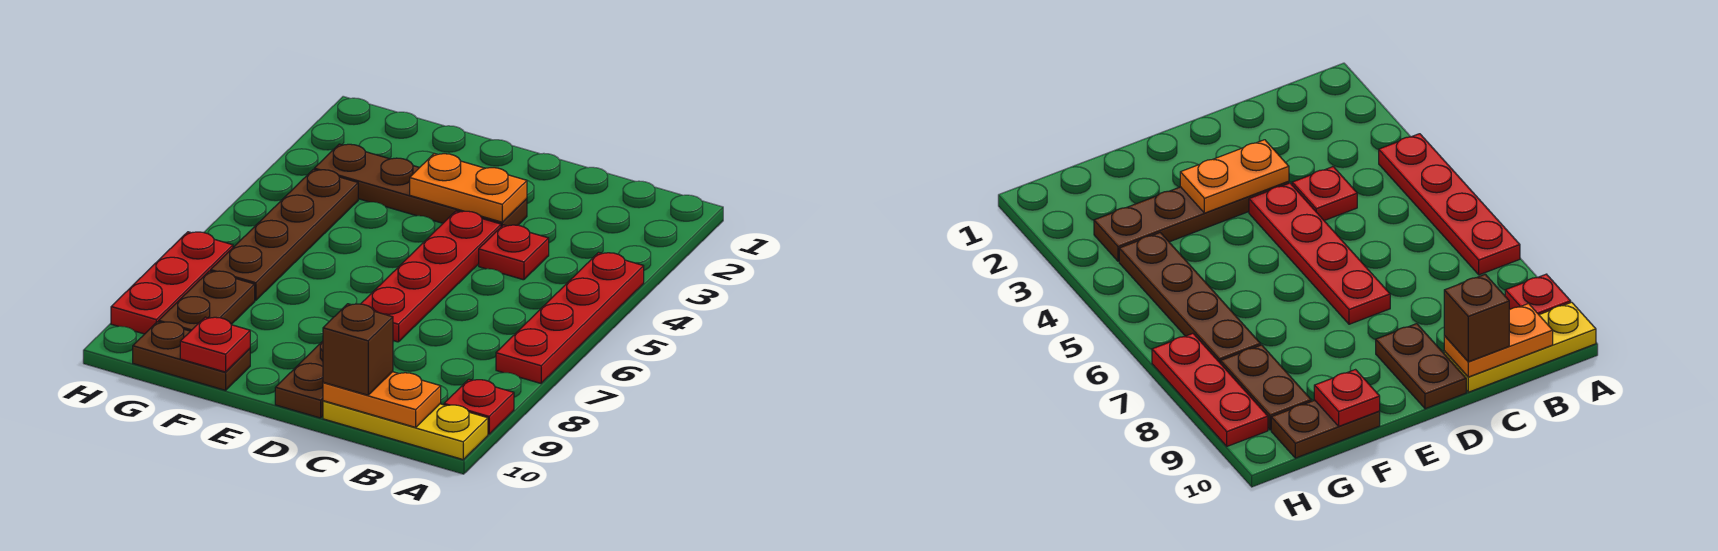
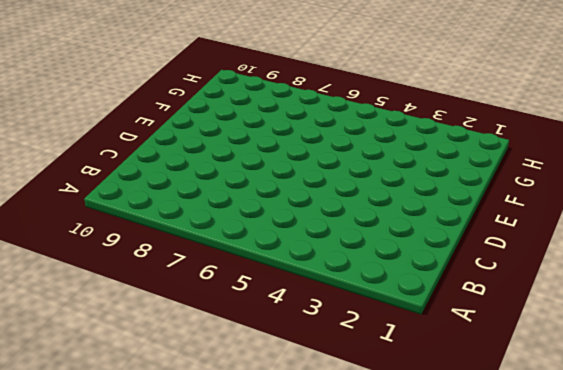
none -> red plate A4:A7 level 1
none -> red plate A9 level 1
none -> yellow plate A10:C10 level 1

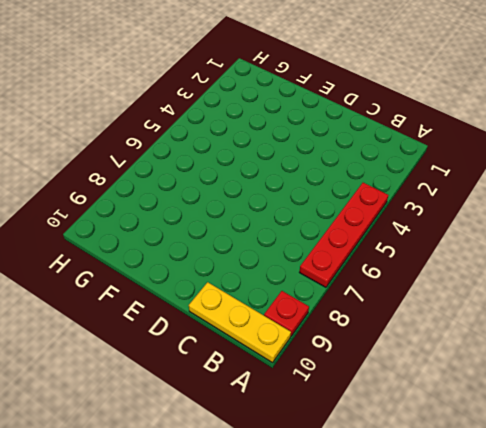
none -> red plate C4 level 1
none -> brown plate D3:G3 level 1
none -> red plate D4:D7 level 1

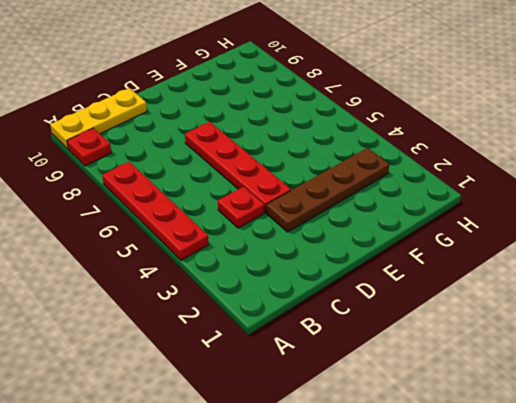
none -> brown plate D9:D10 level 1
none -> brown plate F10:G10 level 1
none -> brown plate G4:G7 level 1

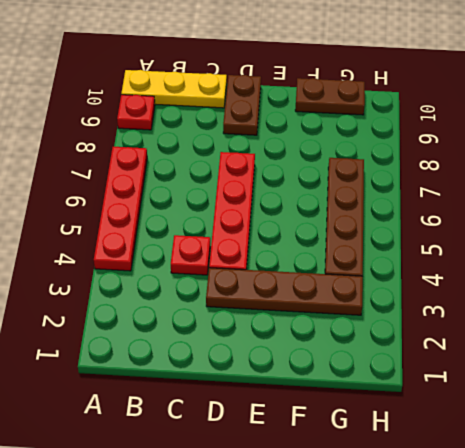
none -> brown plate G8:G9 level 1
none -> red plate H7:H9 level 1
none -> orange plate B10:C10 level 2

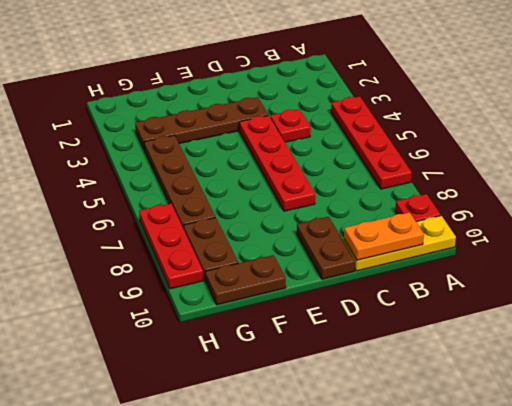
none -> orange plate D3:E3 level 2
none -> red plate F10 level 2
none -> brown brick C10 level 3

